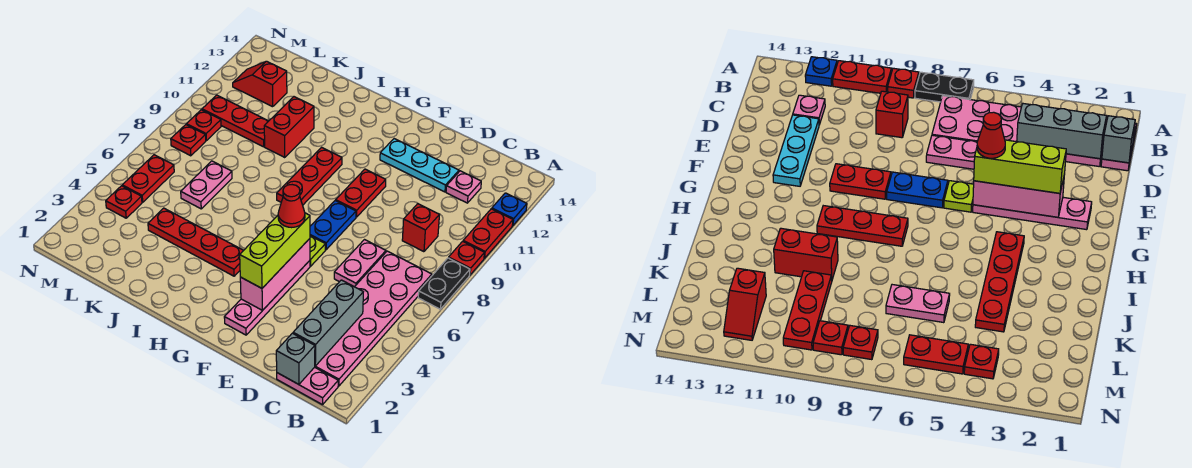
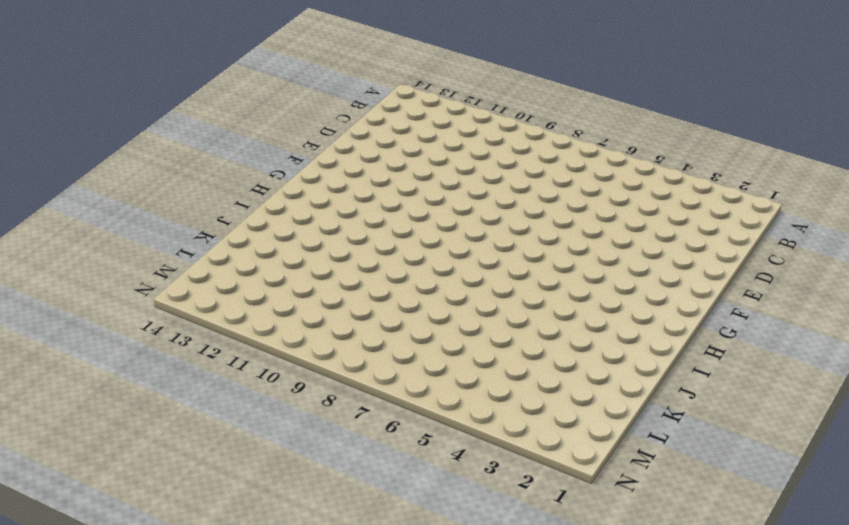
none -> black plate A7:A8 level 1
none -> red plate A9 level 1
none -> red plate A10:A11 level 1

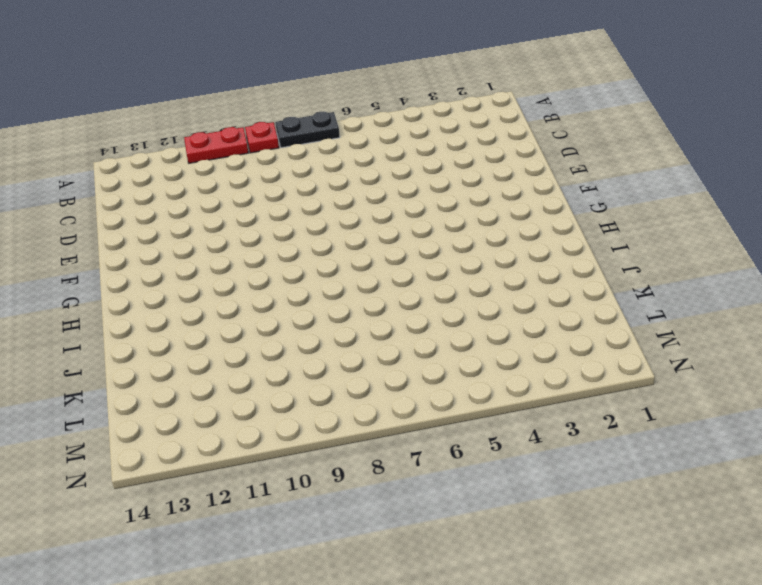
none -> blue plate A12 level 1
none -> pink plate B1:C1 level 1
none -> pink plate B2:C7 level 1

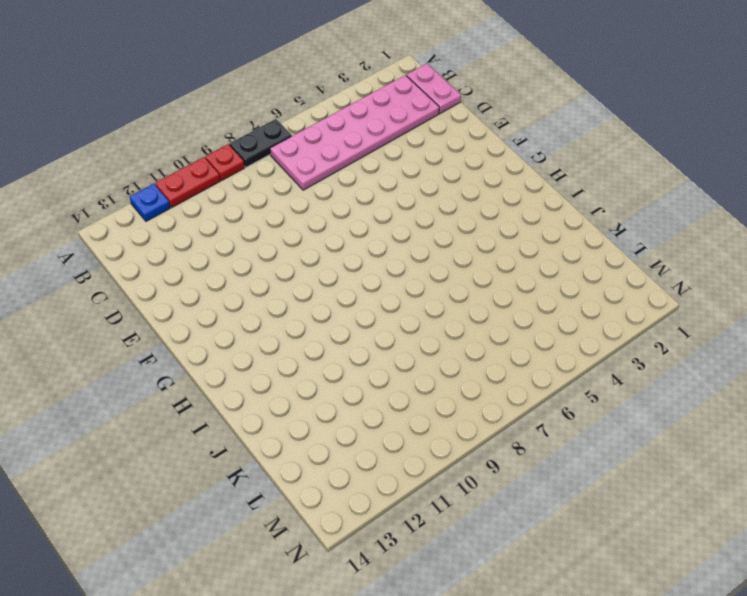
none -> red brick C9 level 1
none -> pink plate C12 level 1
none -> pink plate D6:D7 level 1

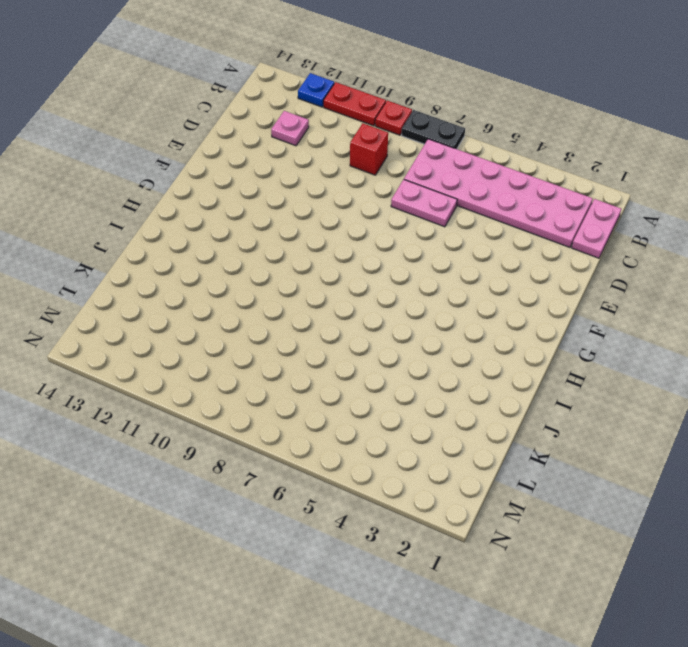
none -> cyan plate D12:F12 level 1
none -> pink plate F2:F5 level 1
none -> lime plate F6 level 1

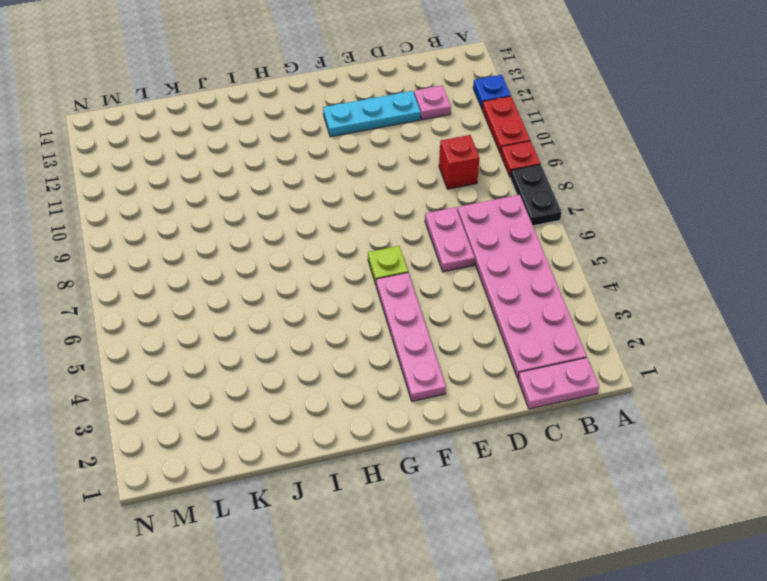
none -> blue plate F7:F8 level 1
none -> red plate F9:F10 level 1
none -> red plate H4:K4 level 1

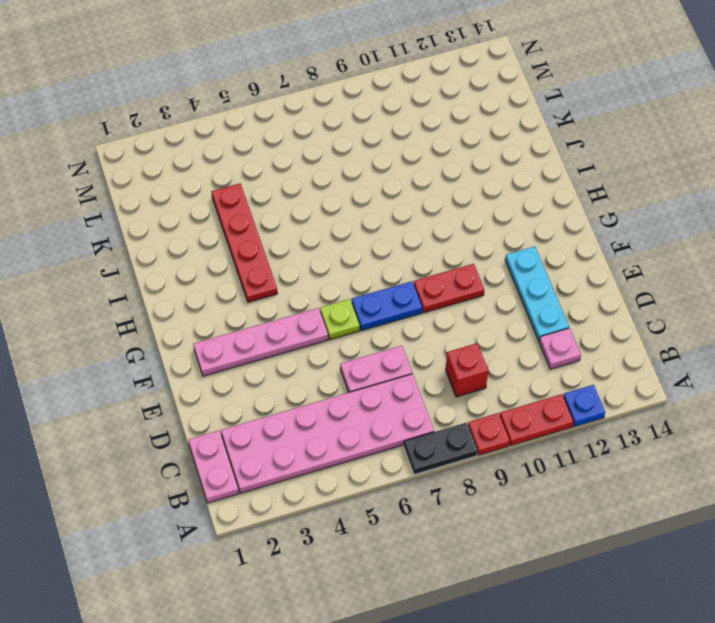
none -> red plate H8:H10 level 1
none -> red brick J10:J11 level 1
none -> pink plate K6:K7 level 1

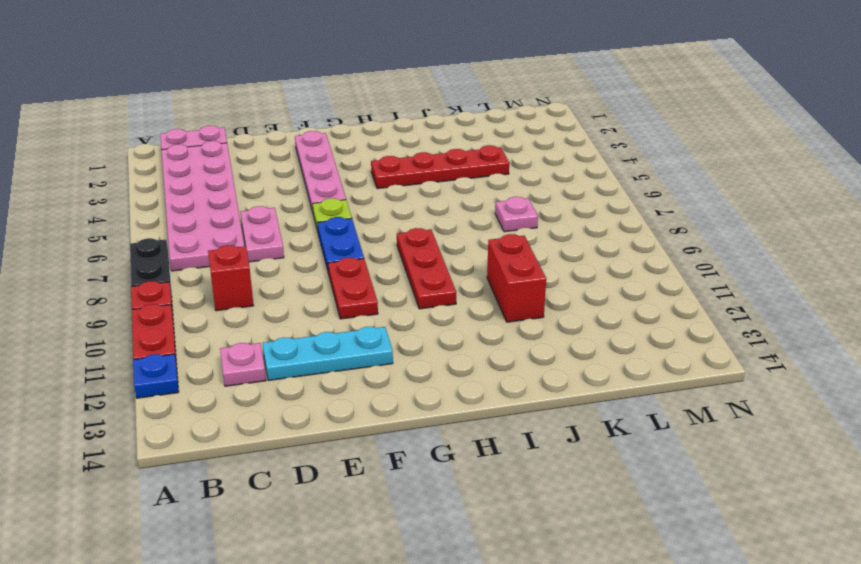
pink plate K7 level 1 -> pink plate K6:K7 level 1
none -> red plate K10:M10 level 1
none -> red slope L12:M12 level 1 top L
none -> red plate M4 level 1

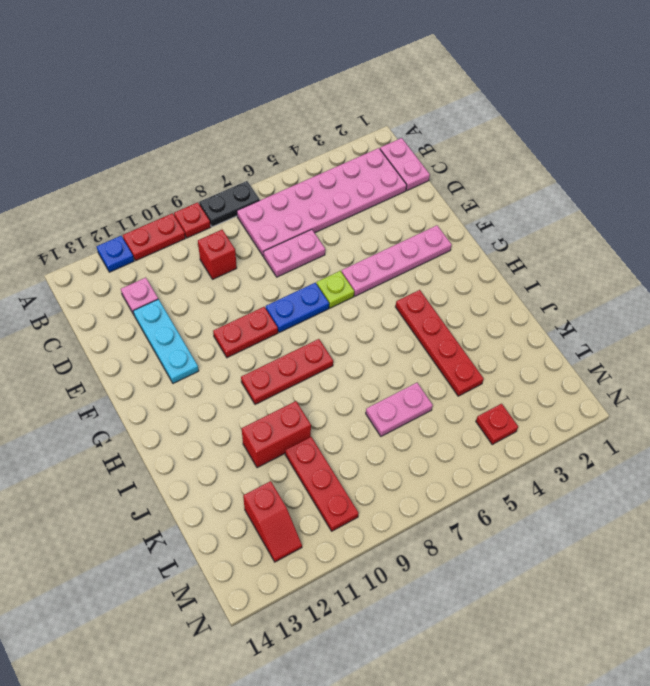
none -> red plate M5:M6 level 1
none -> red plate M8 level 1
none -> red plate M9 level 1

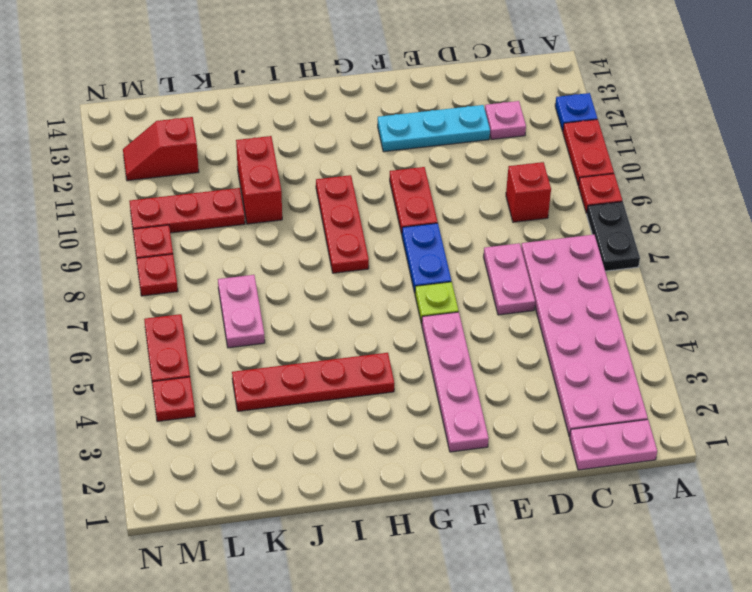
none -> grey brick C1 level 2
none -> grey brick C2:C4 level 2
none -> pink brick F3:F5 level 2

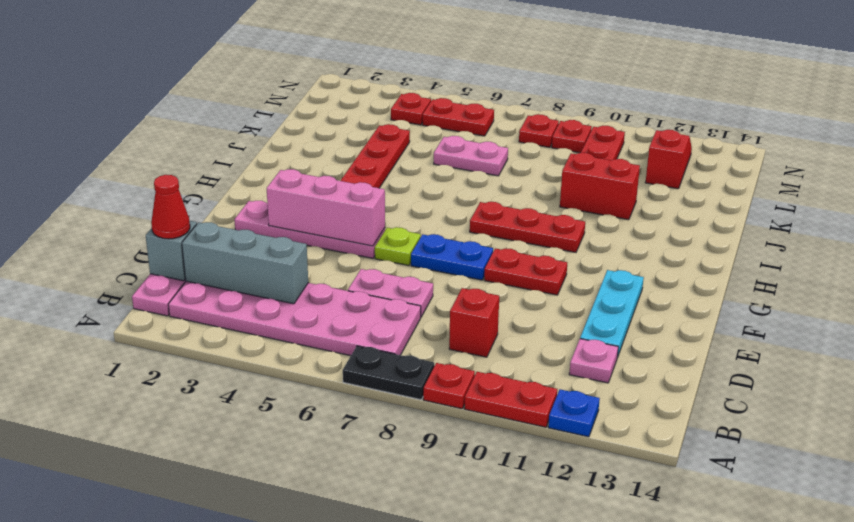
red cone C1 level 3 -> red cone F5 level 4
none -> lime brick F3:F5 level 3

